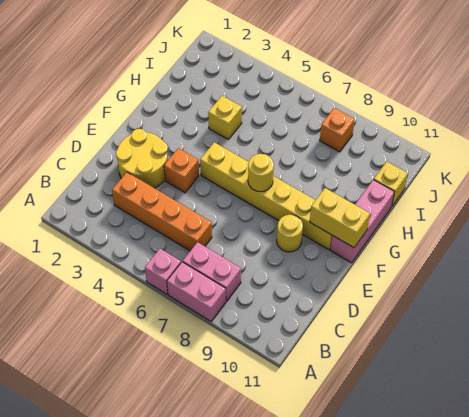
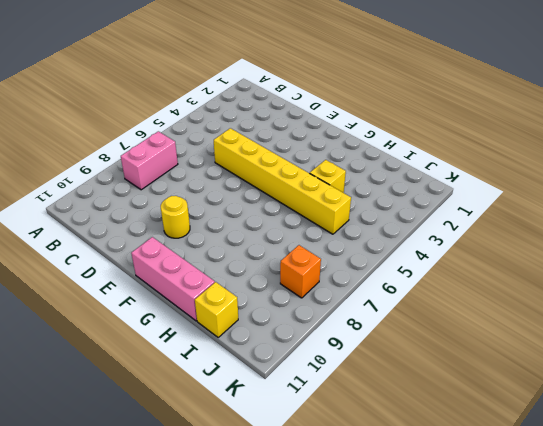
yellow brick D5:I5 level 1 -> yellow brick F5:F10 level 1
none -> pink brick A6 level 1
none -> pink brick A7:A8 level 1
none -> orange brick C3:C6 level 1

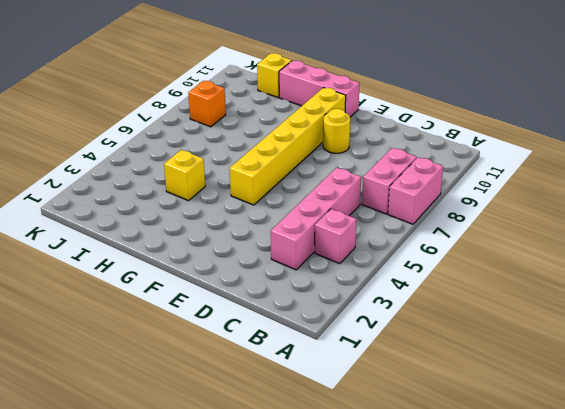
pink brick B4 level 1 -> pink brick A6 level 1
pink brick C3:C6 level 1 -> orange brick C3:C6 level 1
none -> yellow round brick D2:E3 level 1
none -> orange brick E4 level 1
none -> yellow round brick F7 level 2

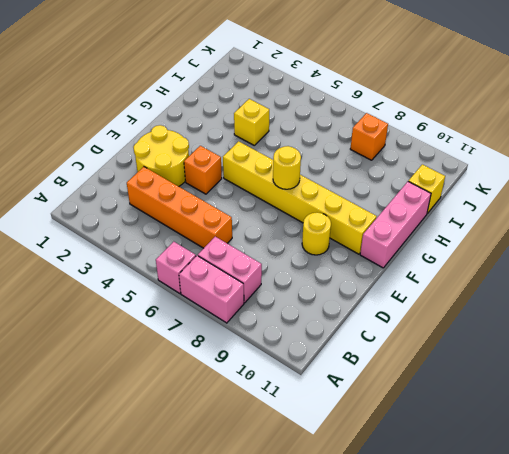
none -> yellow brick F10:F11 level 2

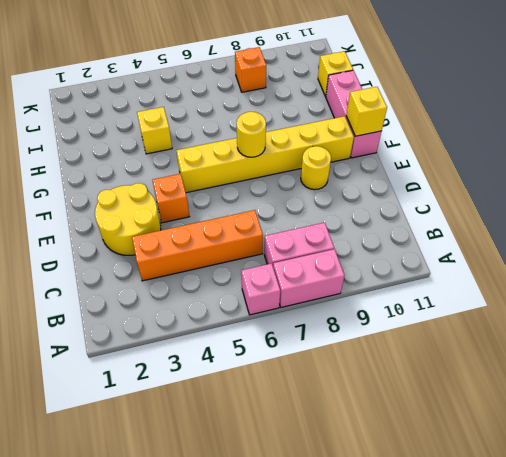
yellow brick F11 level 2 -> yellow brick F10:F11 level 2

